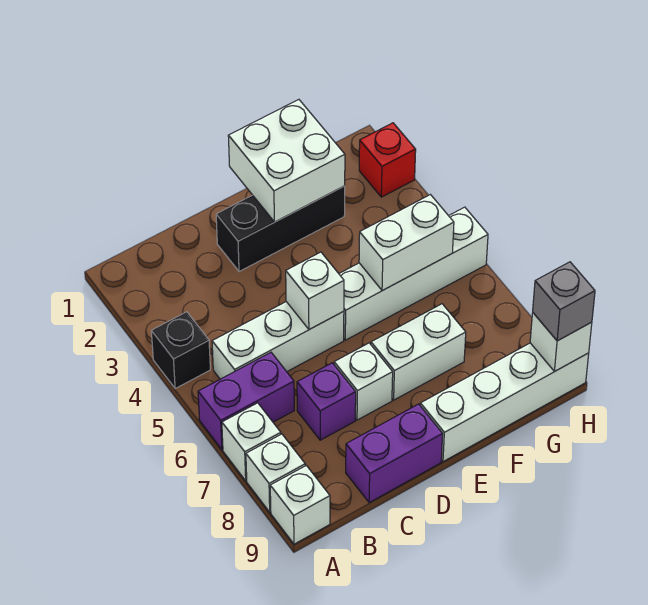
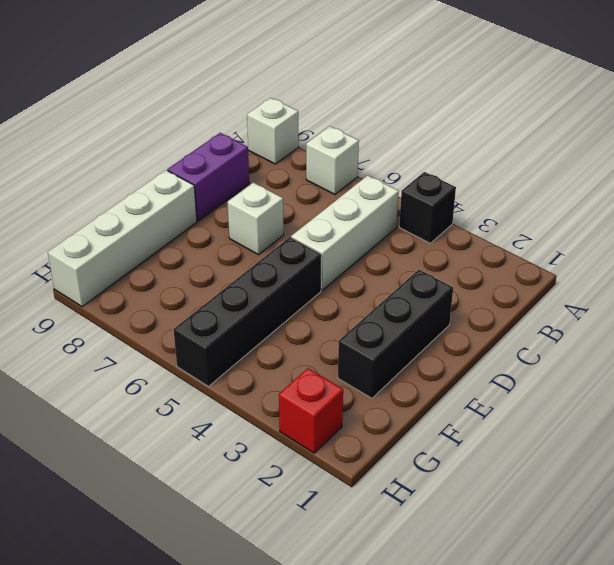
black brick E5:H5 level 1 -> white brick E5:H5 level 1
none -> purple brick A6:B6 level 1
none -> white brick A8 level 1
none -> purple brick C7 level 1

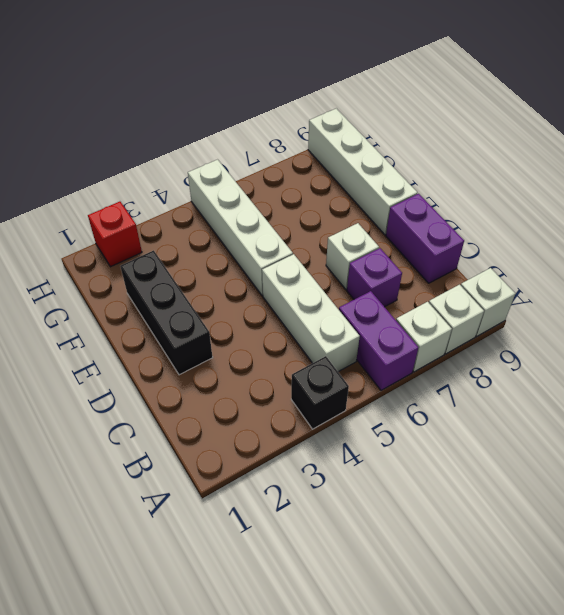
none -> white brick E7:F7 level 1
none -> white brick D5 level 2
none -> white brick E1:F2 level 2

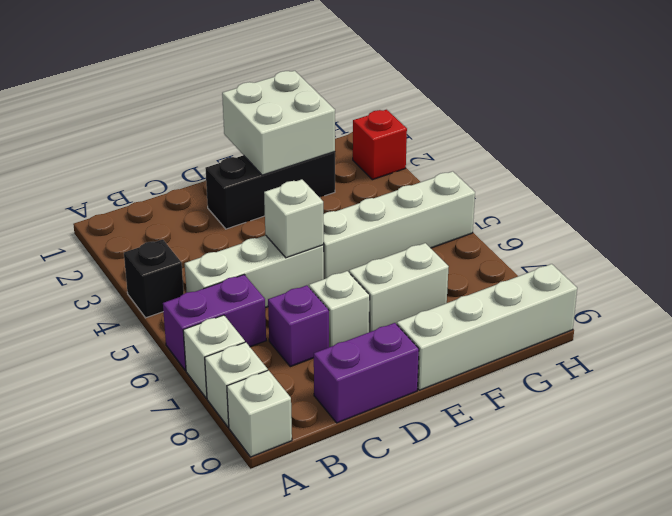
none -> white brick F5:G5 level 2
none -> white brick H9 level 2
none -> grey brick H9 level 3

